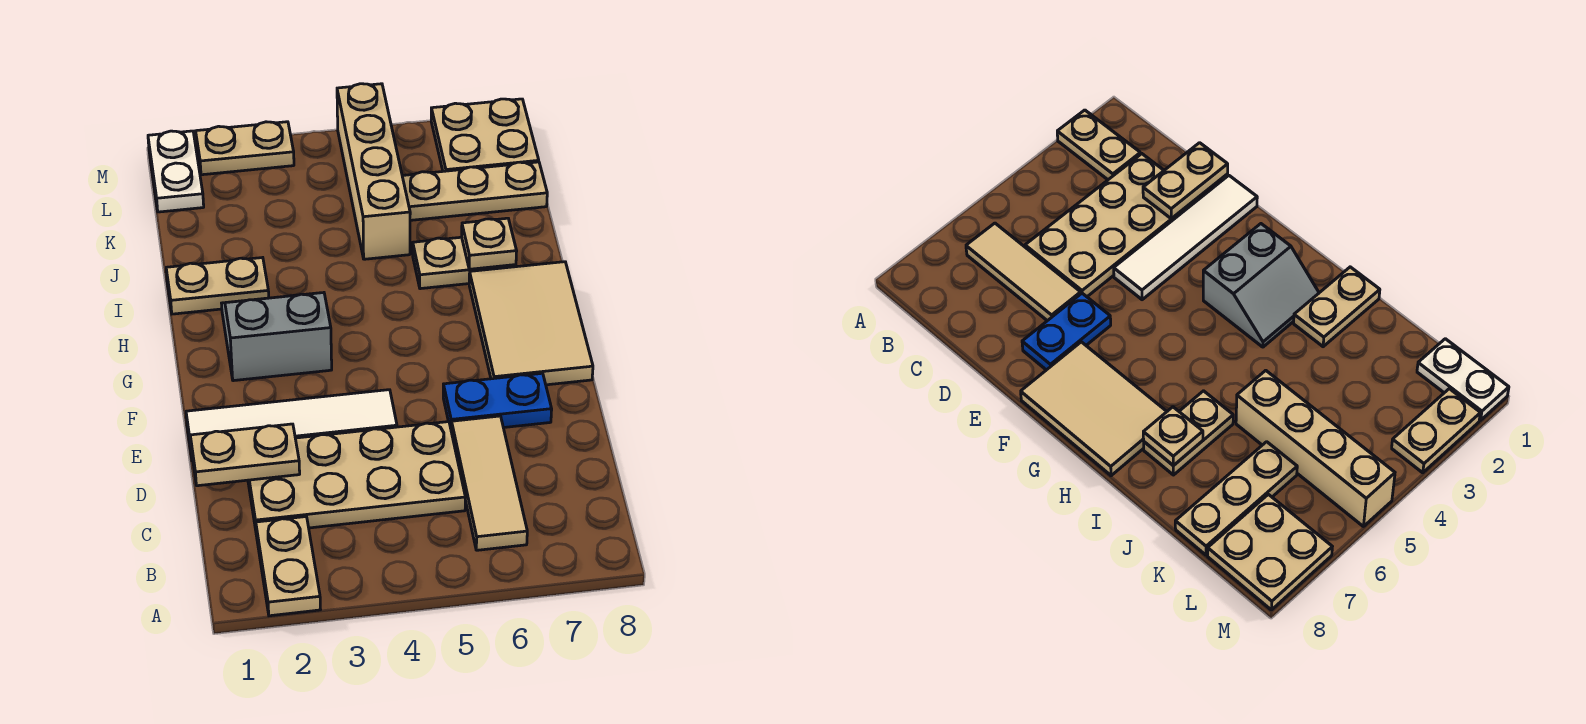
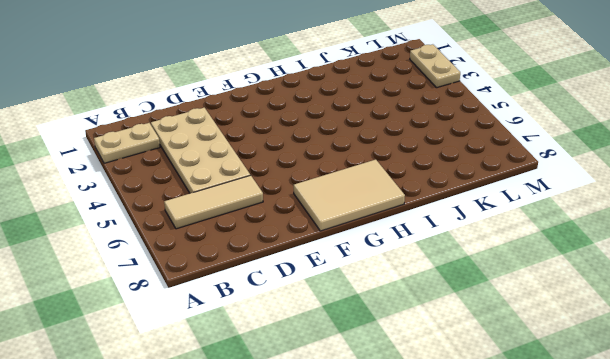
none -> white tile E1:E4 level 1
none -> blue plate E6:E7 level 1
none -> grey slope G2:H3 level 1 top G

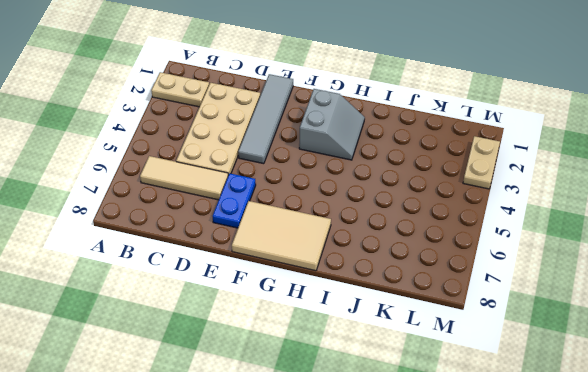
grey tile E1:E4 level 1 -> white tile E1:E4 level 1
none -> tan plate I1:I2 level 1
none -> tan plate I6:I7 level 1
none -> tan brick J5:M5 level 1

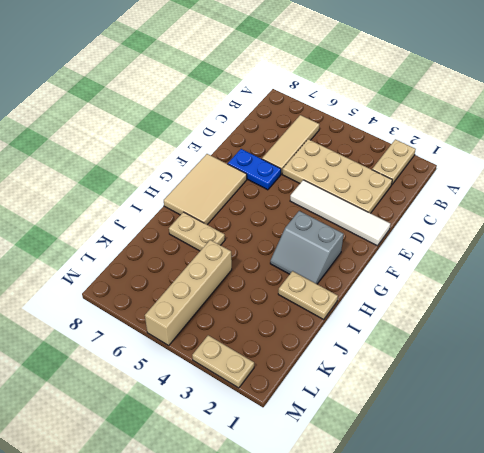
none -> tan plate K6:K8 level 1
none -> white plate L1:M1 level 1
none -> tan plate L7:M8 level 1

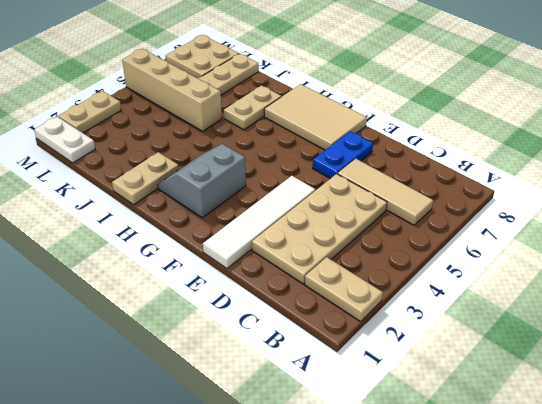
none -> tan plate D1:D2 level 2
none -> tan plate I7 level 2

